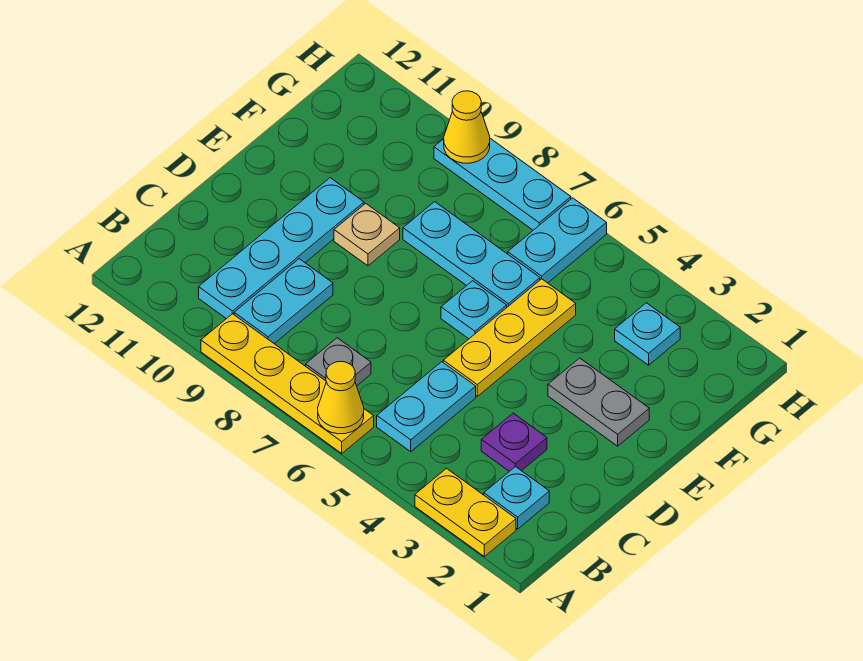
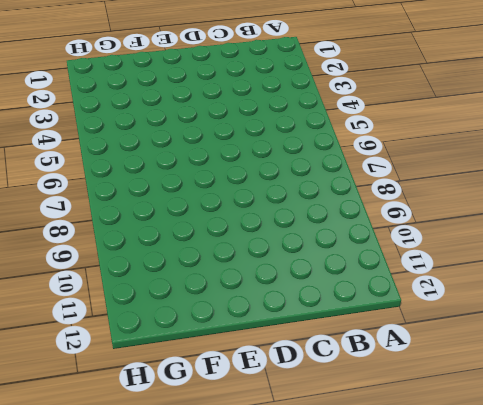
none -> yellow plate A2:A3 level 1
none -> yellow plate A6:A9 level 1
none -> cyan plate B2 level 1

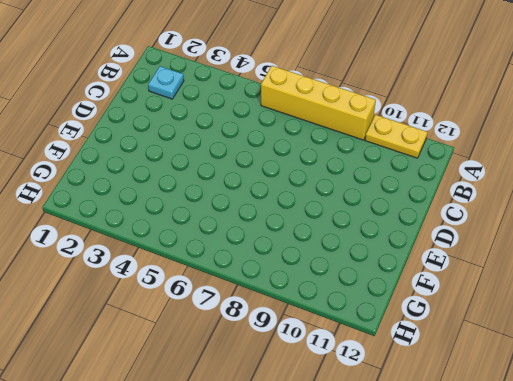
yellow brick A6:A9 level 1 -> yellow plate A6:A9 level 1
yellow plate A10:A11 level 1 -> yellow plate A2:A3 level 1
none -> cyan plate B5:C5 level 1
none -> grey plate B7 level 1
none -> cyan plate B9:C9 level 1

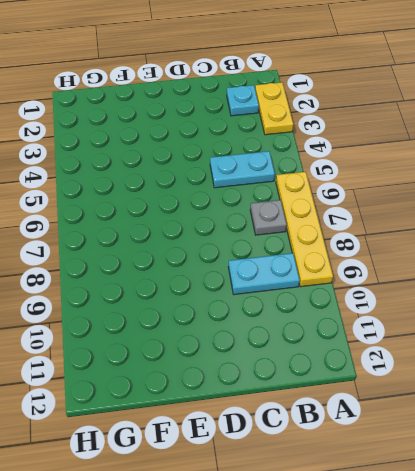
none -> cyan plate B10:E10 level 1
none -> purple plate C3 level 1
none -> yellow plate D5:F5 level 1

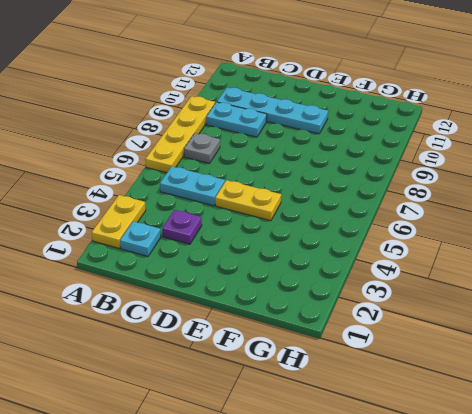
yellow plate D5:E5 level 1 -> yellow plate D5:F5 level 1
none -> grey plate E2:E3 level 1
none -> cyan plate E6 level 1
none -> tan plate E9 level 1

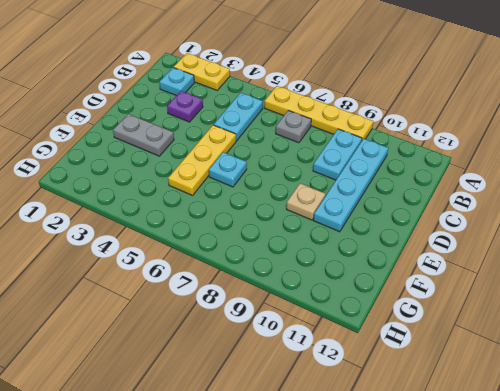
none -> cyan plate F6:F8 level 1
none -> cyan plate G3 level 1
none -> cyan plate G6:H6 level 1

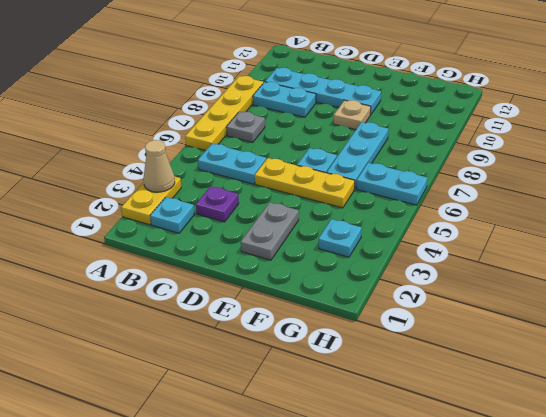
tan cone A3 level 2 -> none
none -> cyan plate H7:H9 level 1
none -> yellow cone A6 level 2
none -> yellow cone H9 level 2

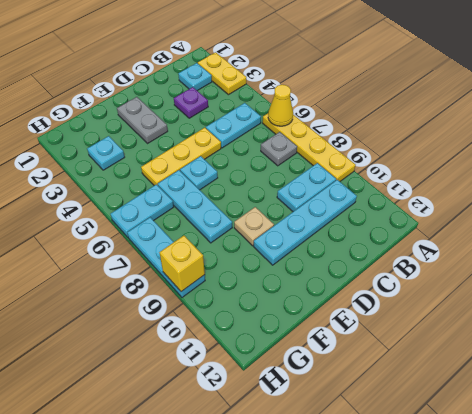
yellow brick H9 level 2 -> yellow cone H9 level 2

